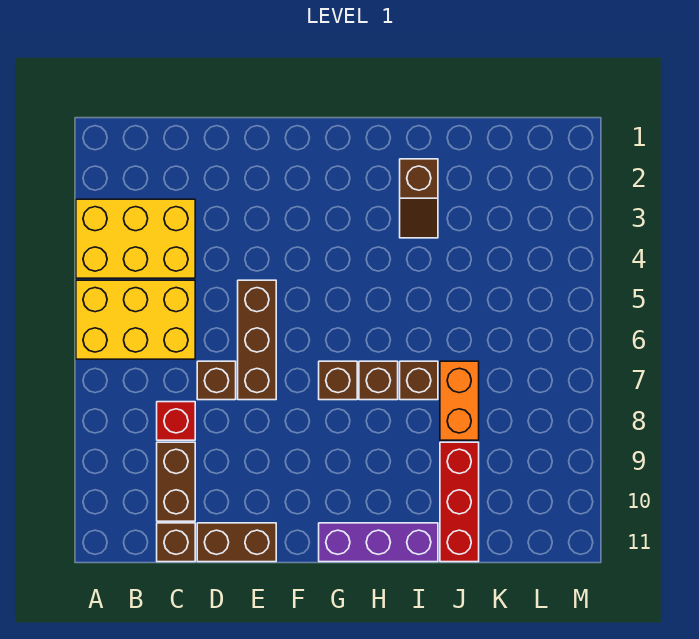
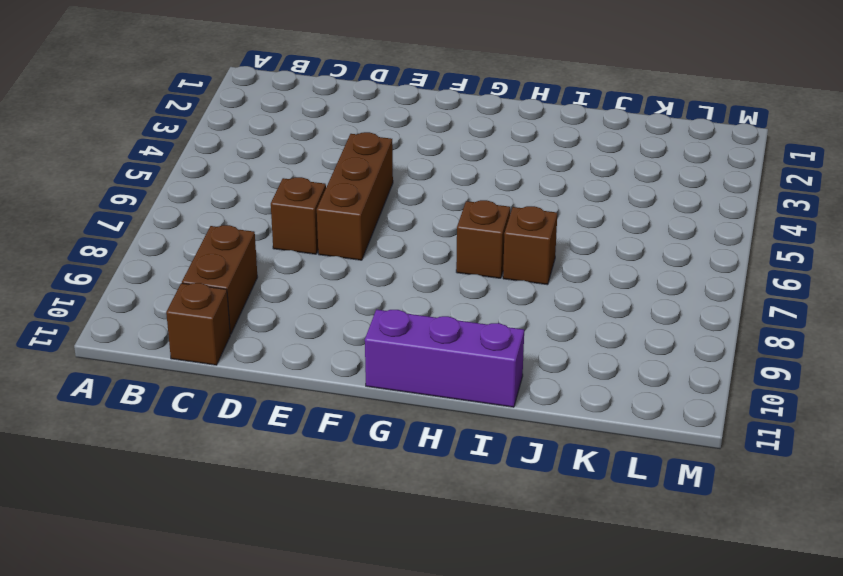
none -> yellow brick A3:C4 level 1
none -> yellow brick A5:C6 level 1
none -> red brick C8 level 1

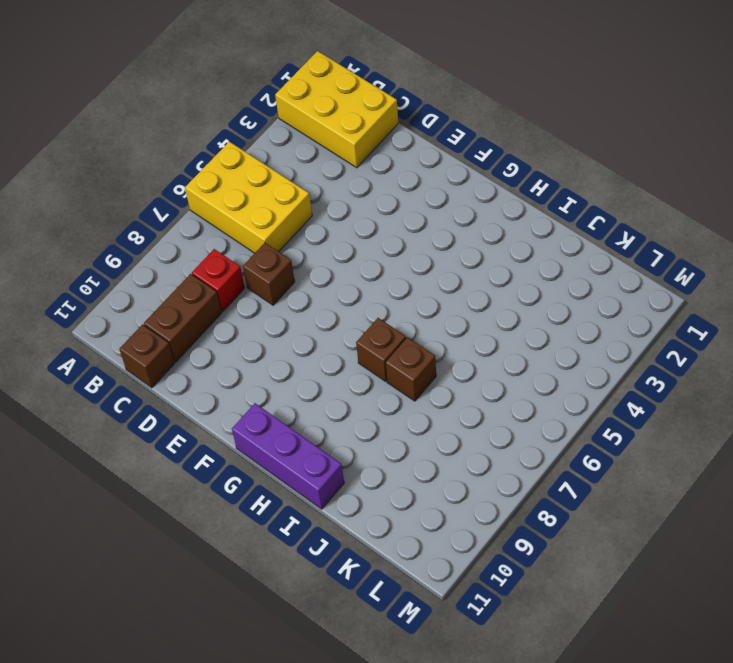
yellow brick A1:C2 level 1 -> yellow brick A3:C4 level 1
none -> brown brick D11:E11 level 1
none -> brown brick E5:E7 level 1
none -> brown brick G7 level 1

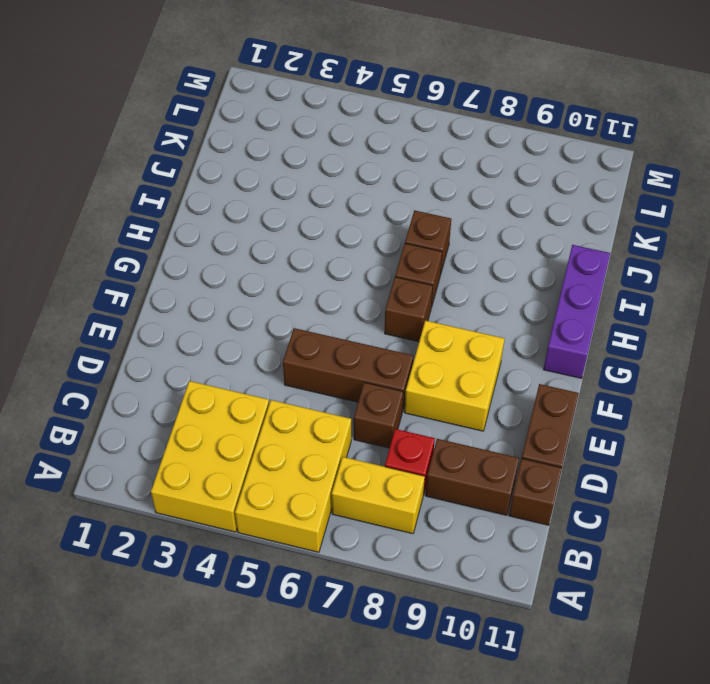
yellow brick B7:B8 level 1 -> none
yellow brick E8:F9 level 1 -> none
none -> brown slope I2:I3 level 1 top 2
none -> orange brick J7:J8 level 1
none -> red brick J9:J11 level 1

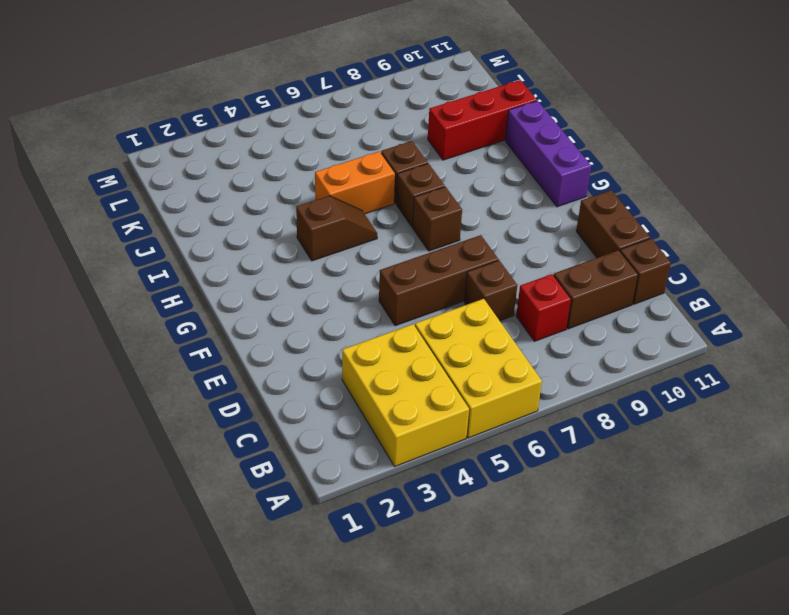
brown slope H4:H5 level 1 top 4 -> brown slope I2:I3 level 1 top 2
orange brick I5:I6 level 1 -> orange brick J7:J8 level 1

